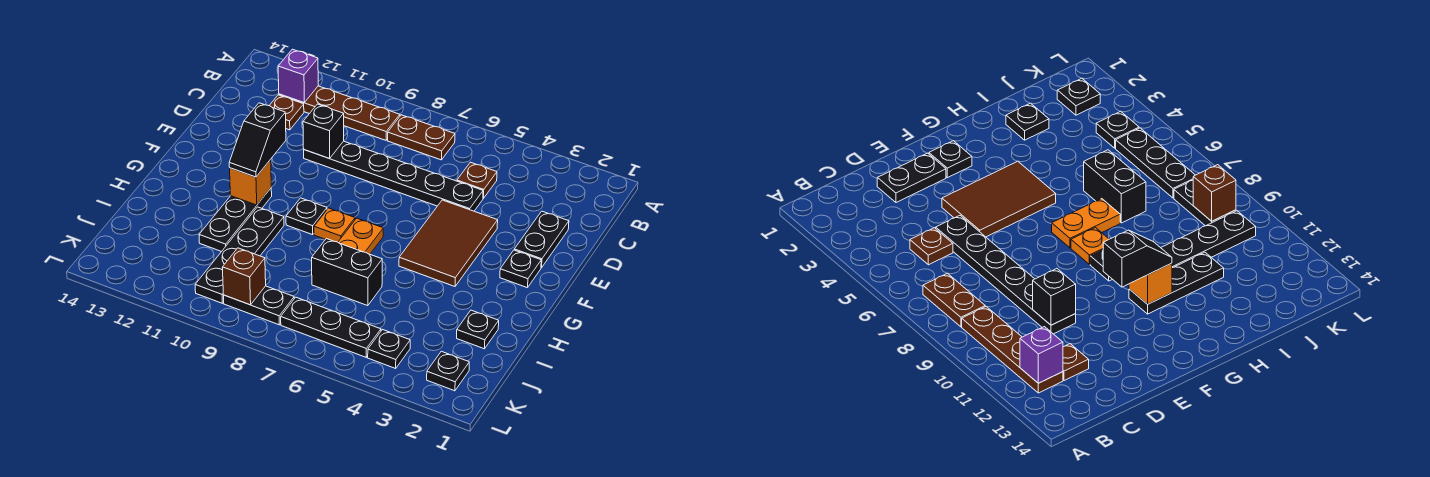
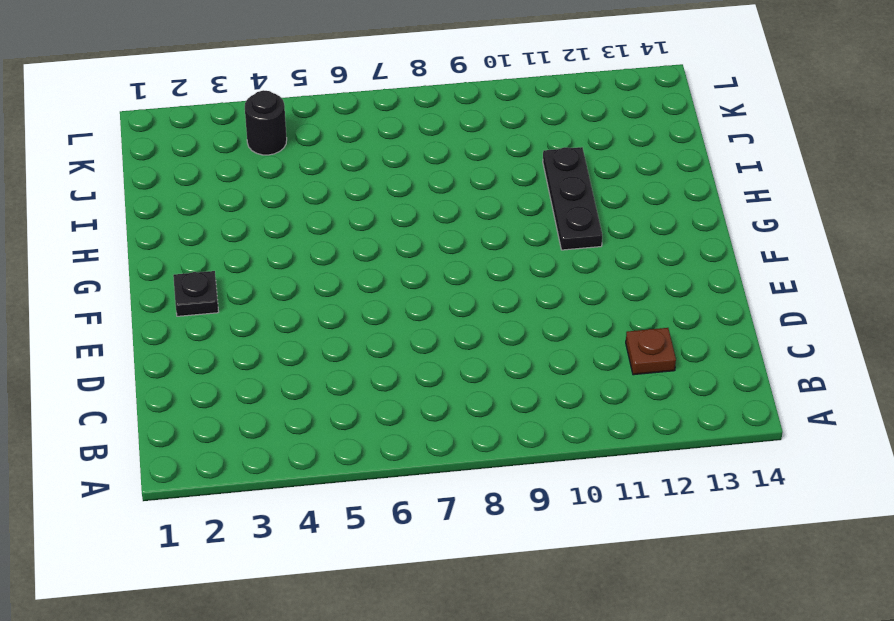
black round brick K4 level 1 -> black plate K4 level 1
none -> brown plate B7:B8 level 1
none -> brown plate B9:B12 level 1
none -> brown plate C5 level 1

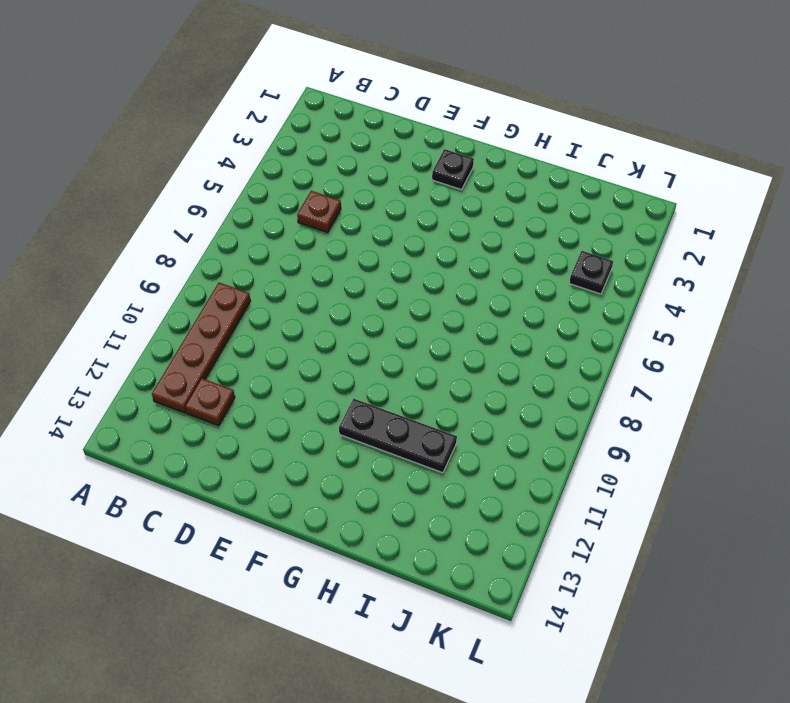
none -> brown plate B7:B8 level 1
none -> black plate D2:E2 level 1
none -> black plate D5:D10 level 1

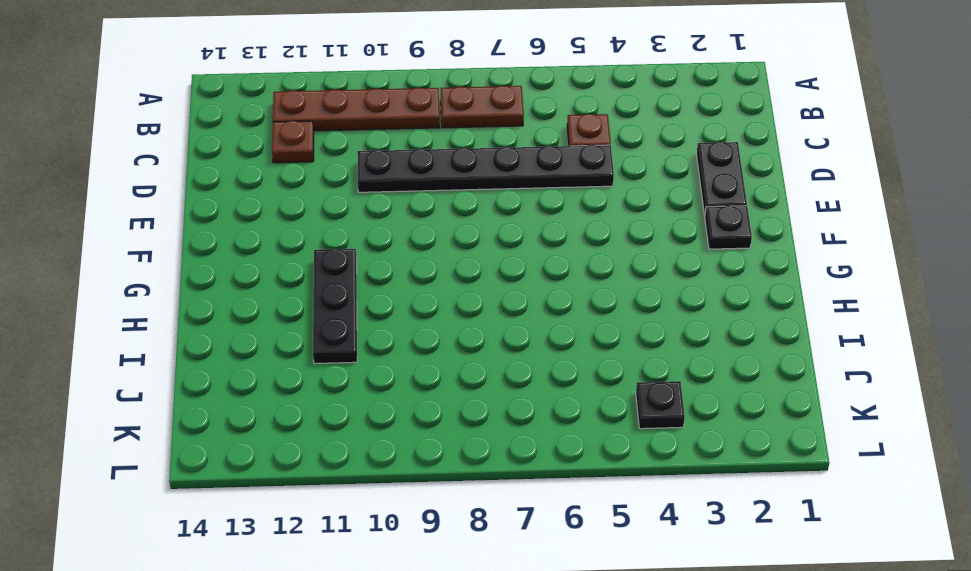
none -> brown tile E4:G5 level 1
none -> orange plate G7:H7 level 1
none -> orange plate G8 level 1

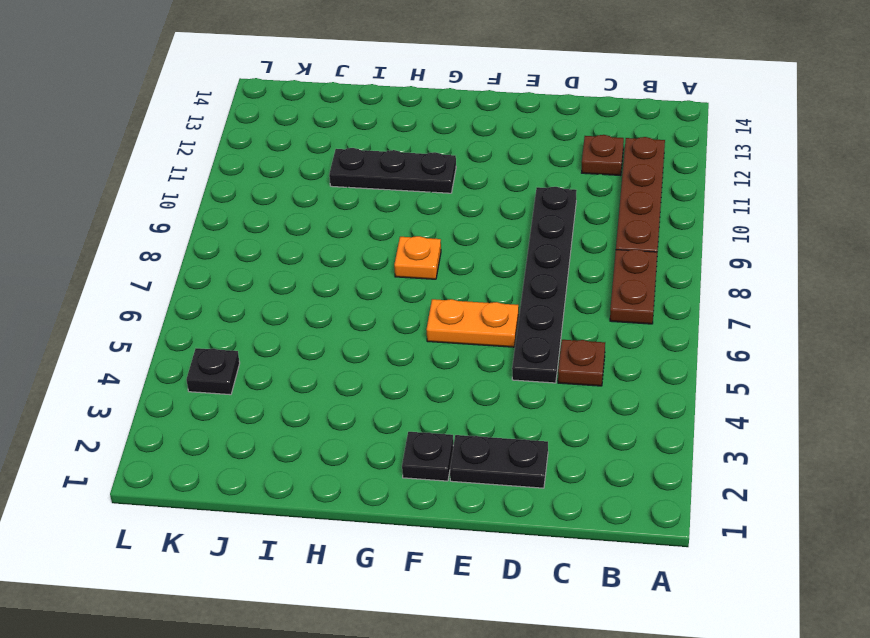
orange plate E6:F6 level 1 -> orange plate G7:H7 level 1
none -> brown tile E4:G5 level 1
none -> black plate G9 level 1
none -> black plate H10:K10 level 1

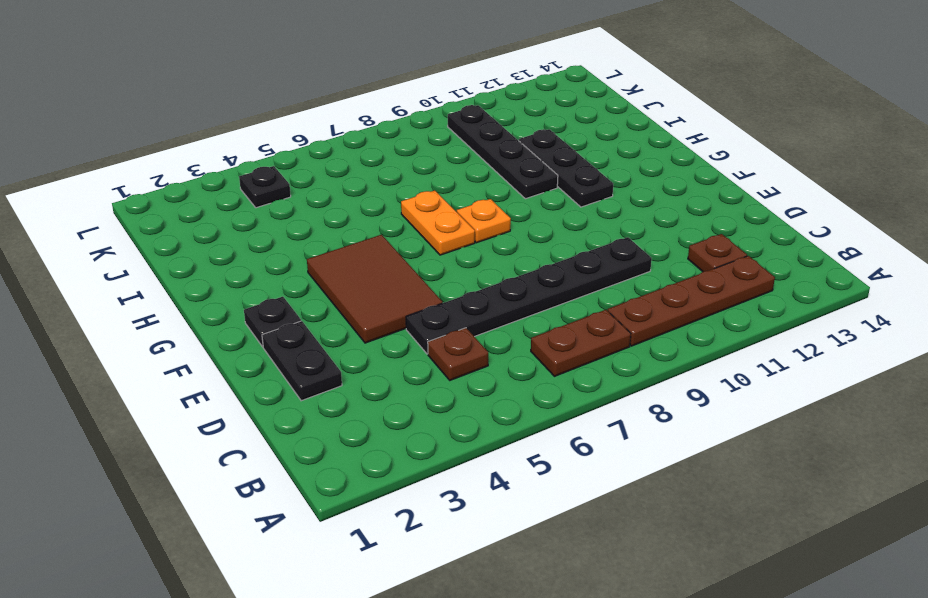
none -> black plate G9 level 1
none -> black plate I2 level 1
none -> black brick I6:I7 level 1

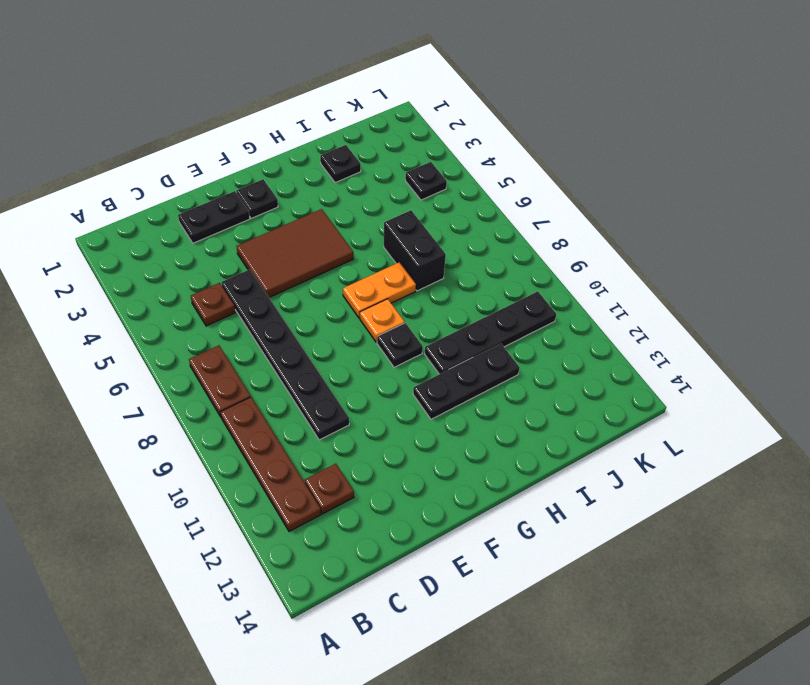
none -> black plate K2 level 1
none -> black plate K5:K7 level 1
none -> black plate K8:K9 level 1

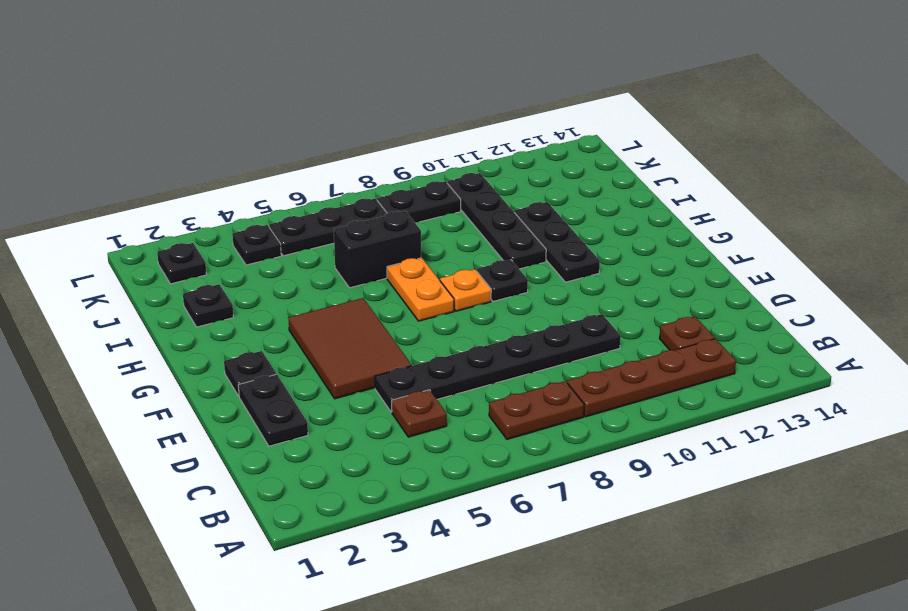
none -> purple brick B12 level 2
none -> black brick D10 level 2
none -> orange brick G11 level 2

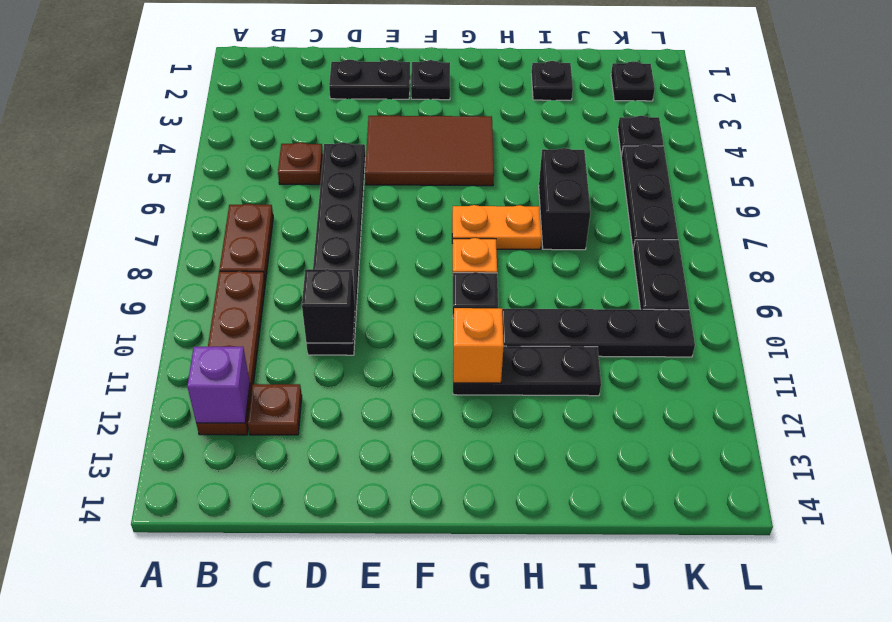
none -> brown brick K9 level 2
none -> black slope F11:G11 level 3 top F

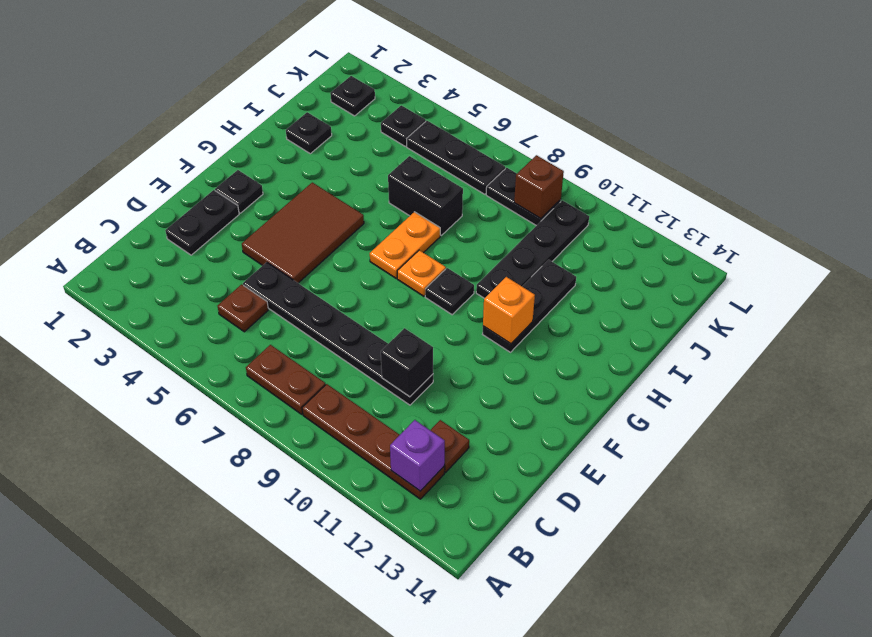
none -> black slope F11:G11 level 3 top F

